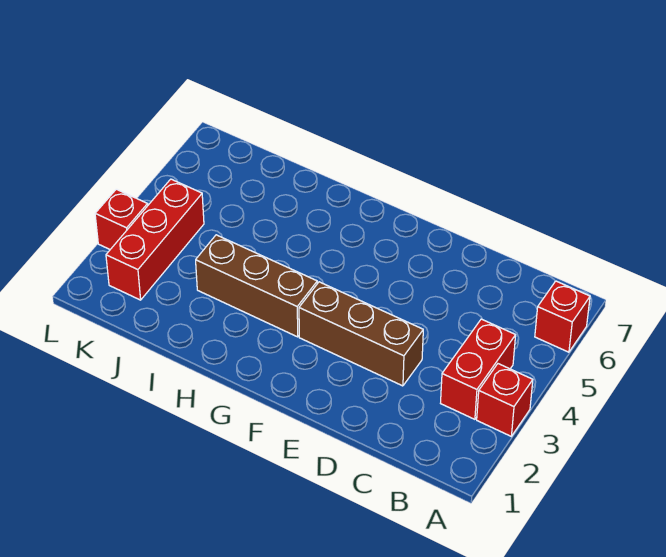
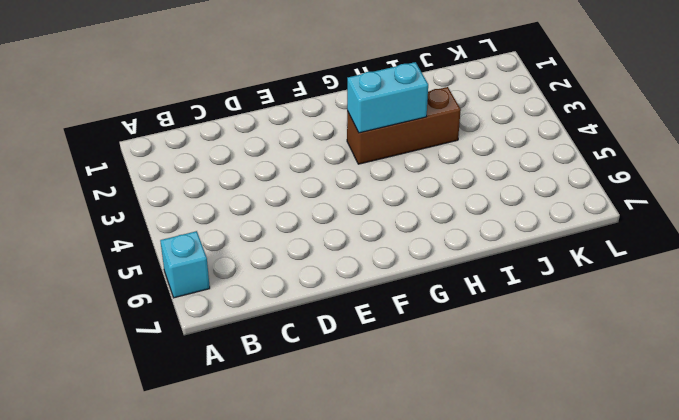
cyan brick A6 level 1 -> red brick A6 level 1
cyan brick G3:H3 level 2 -> none
none -> red brick A3 level 1
none -> red brick B3:B4 level 1

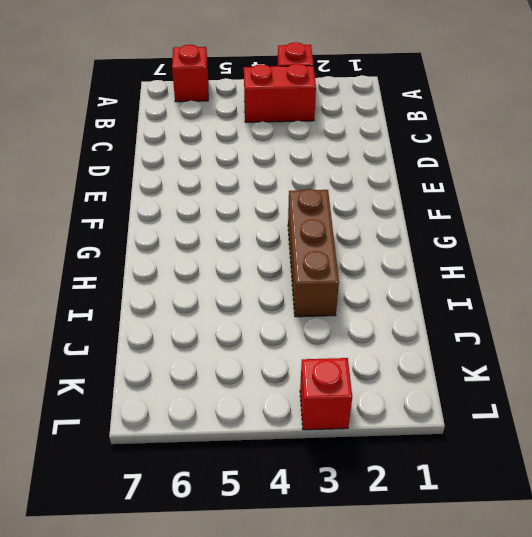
none -> brown brick D3:F3 level 1
none -> red brick K2:K4 level 1

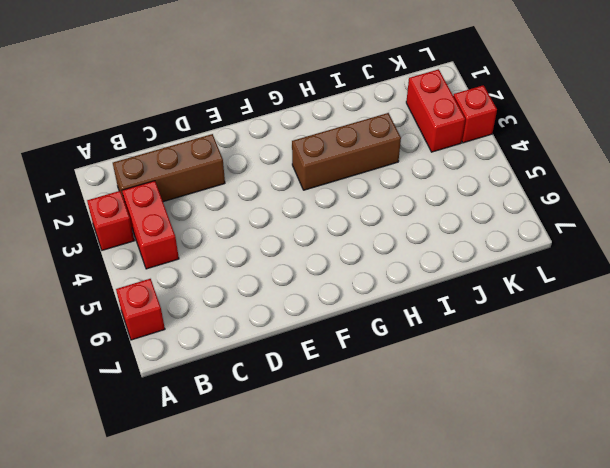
brown brick B2:D2 level 1 -> brown brick D3:F3 level 1
red brick K2:K3 level 1 -> red brick K2:K4 level 1

